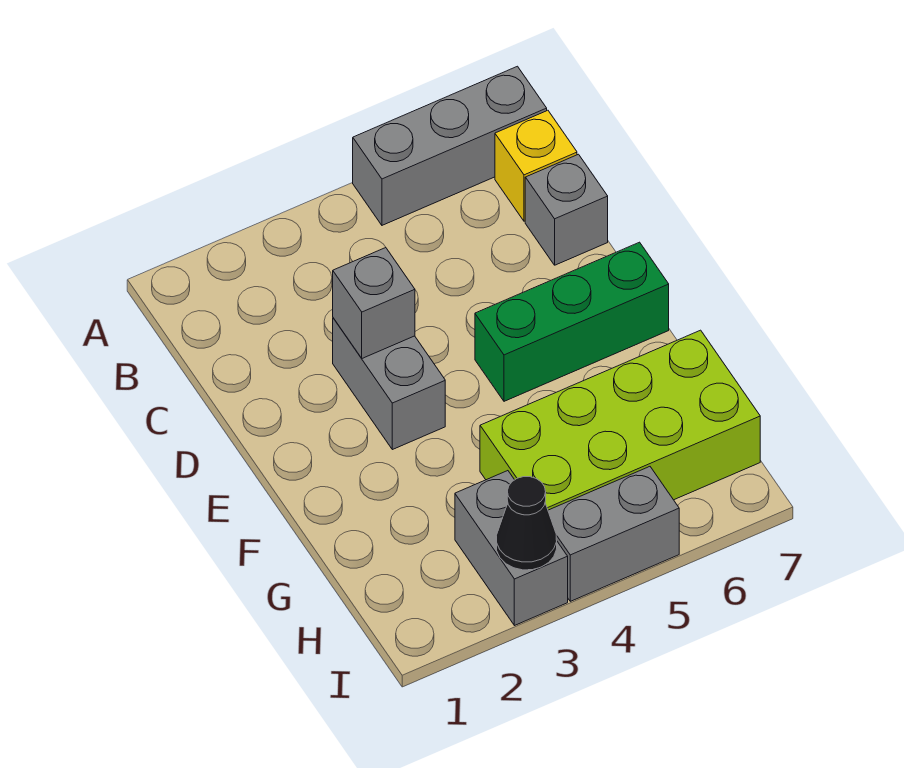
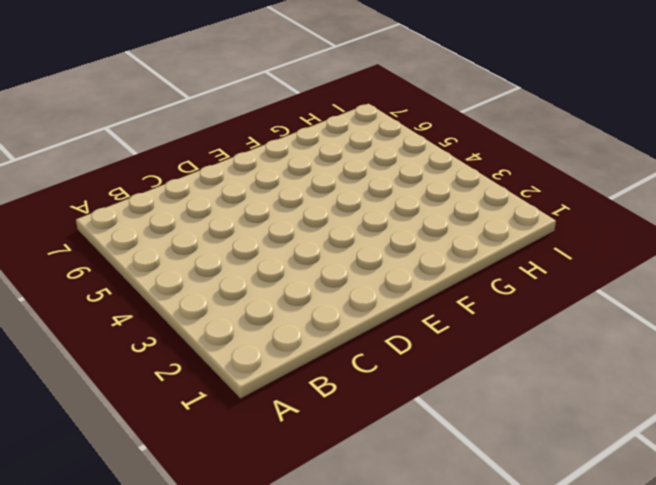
none -> grey brick A5:A7 level 1
none -> yellow brick B7 level 1

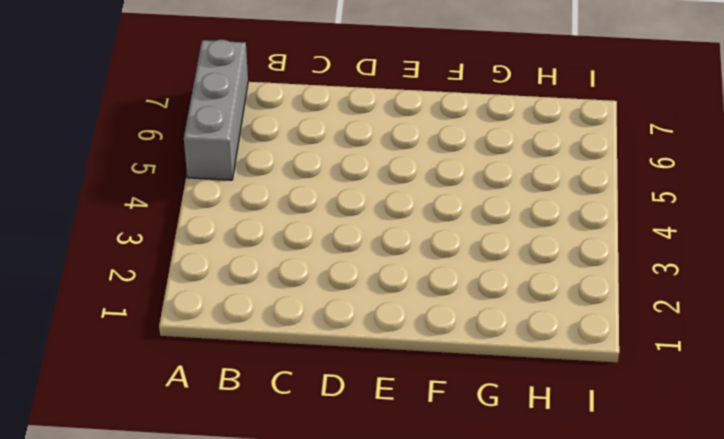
none -> yellow brick B7 level 1
none -> grey brick C7 level 1

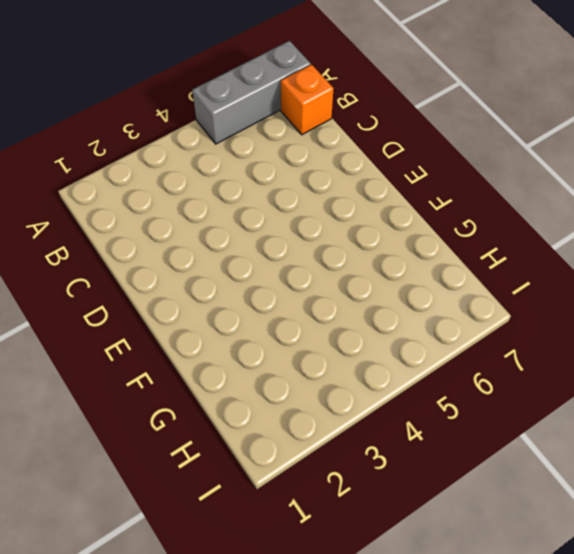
orange brick B7 level 1 -> yellow brick B7 level 1
none -> grey brick C7 level 1
none -> grey brick D3:E3 level 1

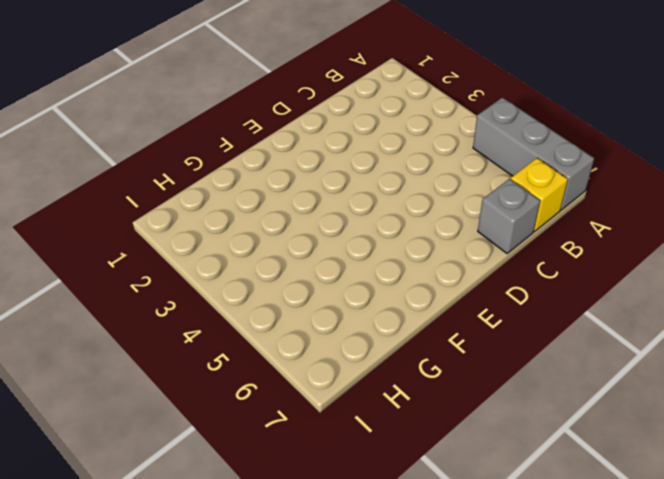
none -> grey brick D3:E3 level 1
none -> green brick E5:E7 level 1

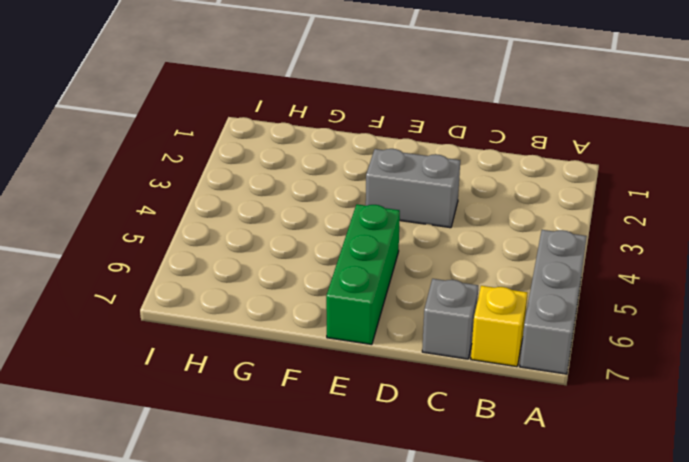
none -> lime brick G4:H7 level 1
none -> grey brick H3:I3 level 1

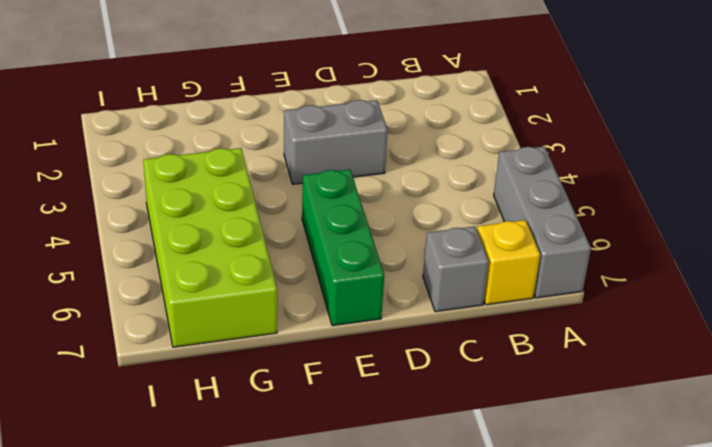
none -> grey brick H3:I3 level 1
none -> grey brick I4:I5 level 1

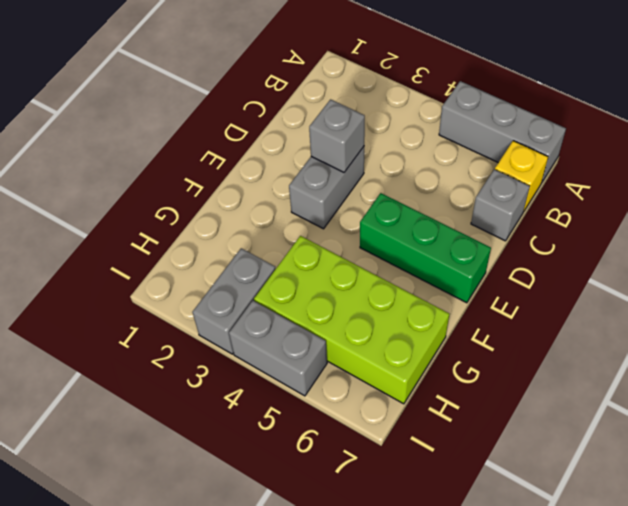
none -> black cone I3 level 2

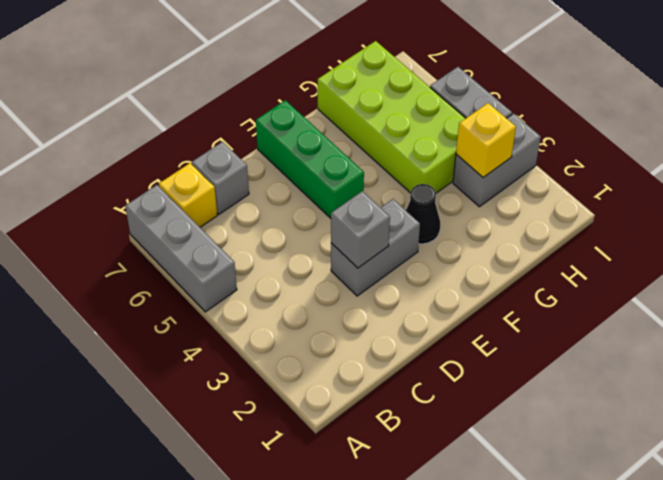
black cone F3 level 1 -> black cone I3 level 2
yellow brick H3 level 2 -> none

